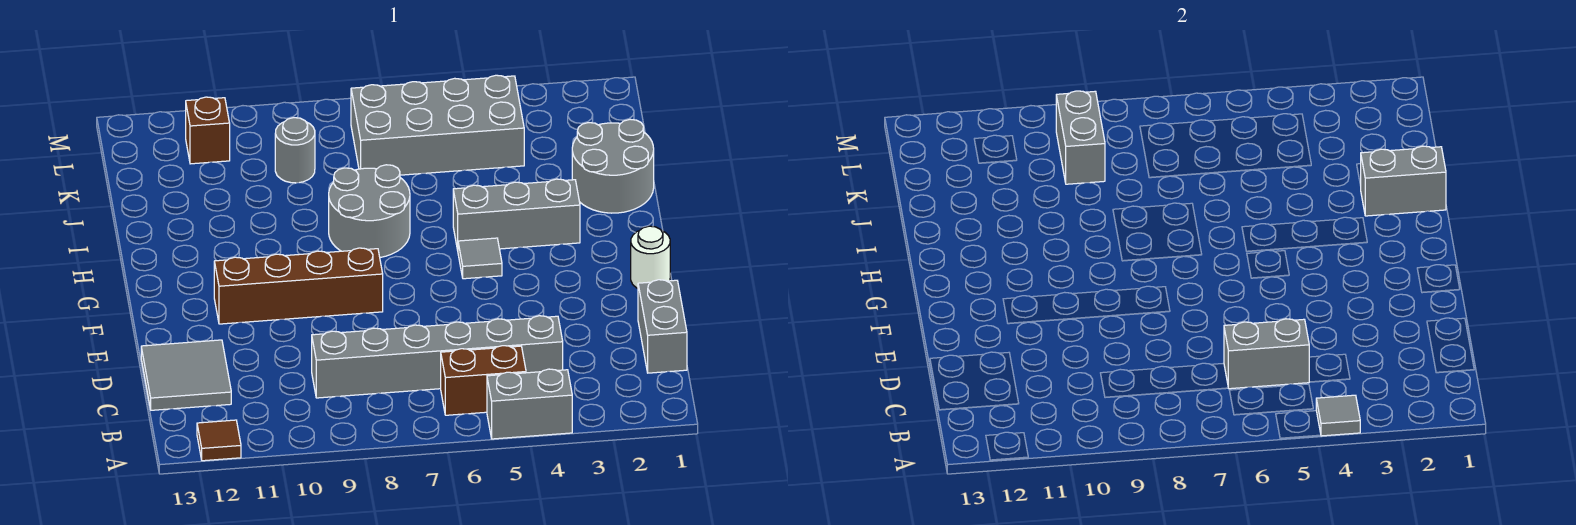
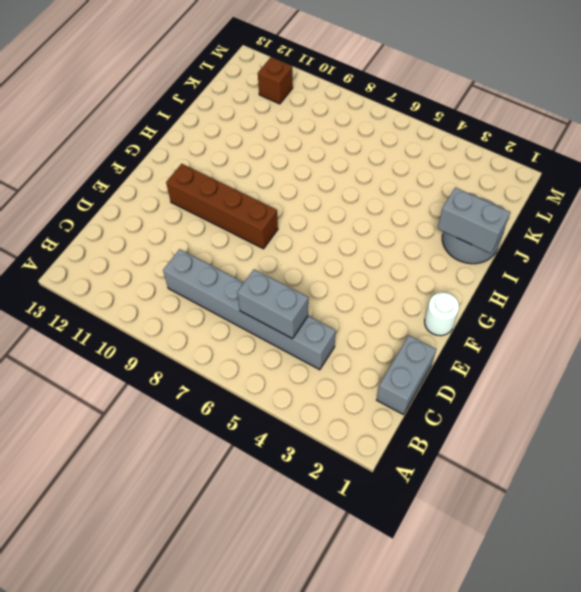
none -> grey brick A4:A5 level 1
none -> brown tile A12 level 1
none -> brown brick B5:B6 level 1

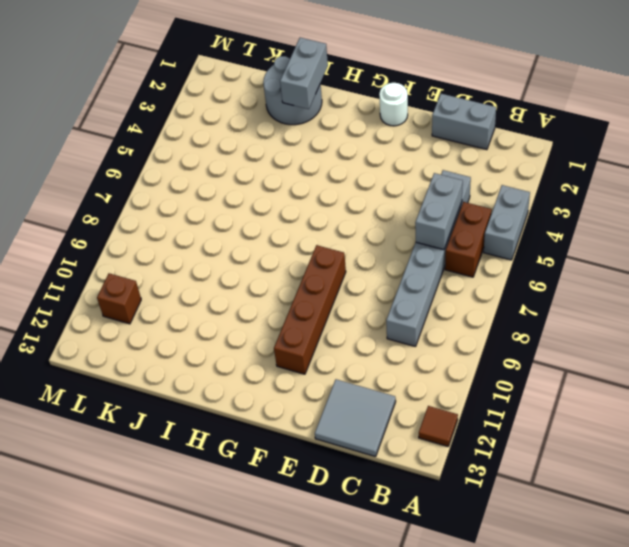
none -> grey tile G5 level 1
none -> grey brick H3:H5 level 1
none -> grey round brick H7:I8 level 1

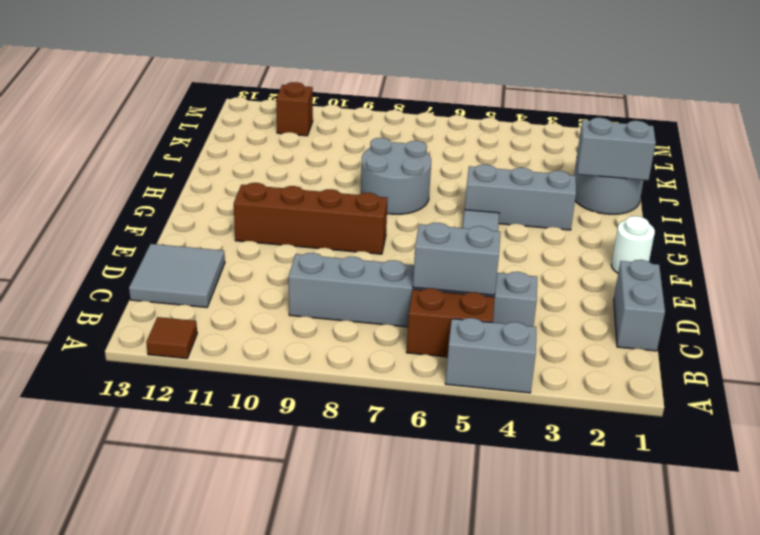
none -> grey brick K4:L7 level 1
none -> grey round brick K9 level 1
none -> grey tile A4 level 2

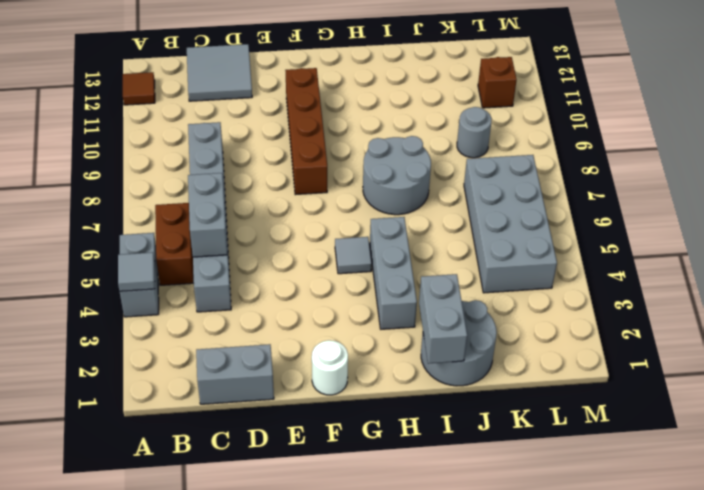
none -> grey brick K9:L9 level 2

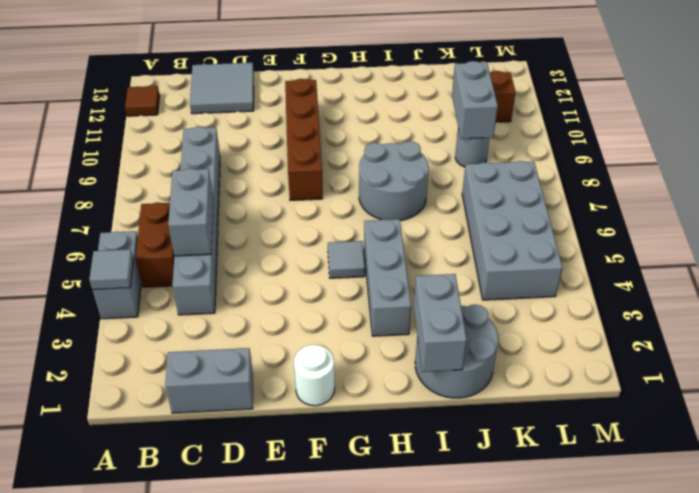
grey brick K9:K10 level 2 -> grey brick K9:L9 level 2

